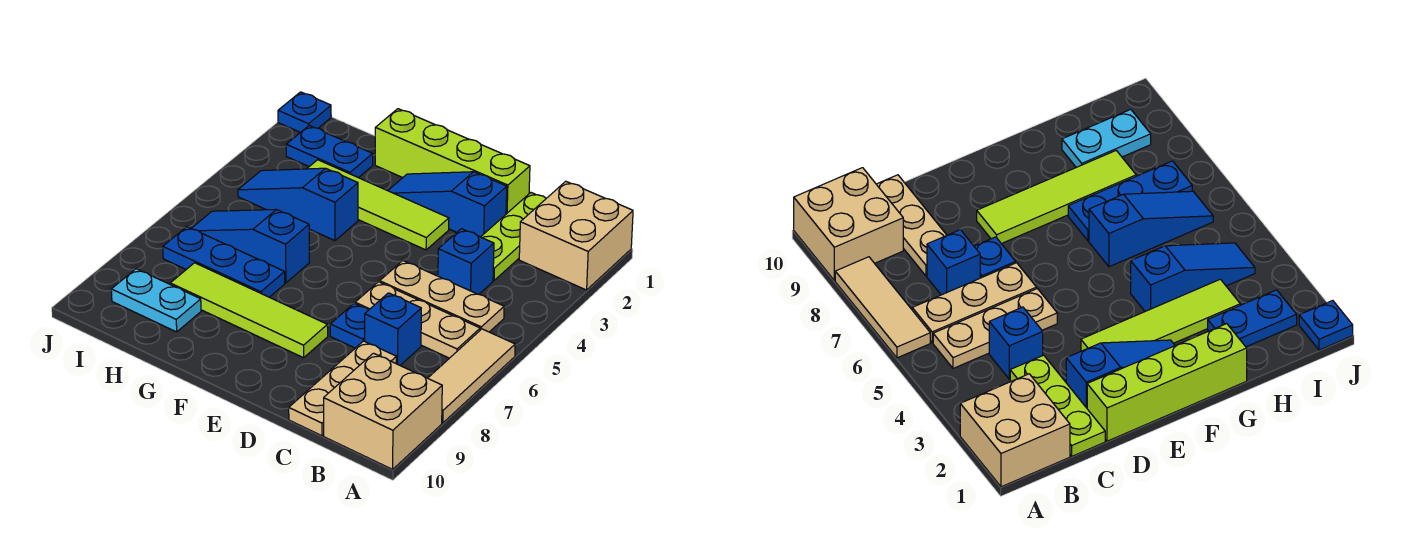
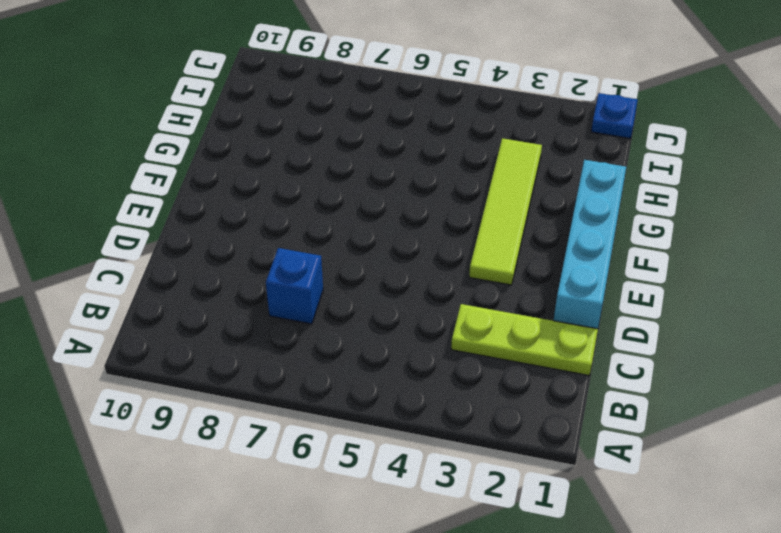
cyan brick D1:G1 level 1 -> lime brick D1:G1 level 1
none -> tan brick A1:B2 level 1
none -> tan tile A6:A8 level 1
none -> tan brick A9:B10 level 1

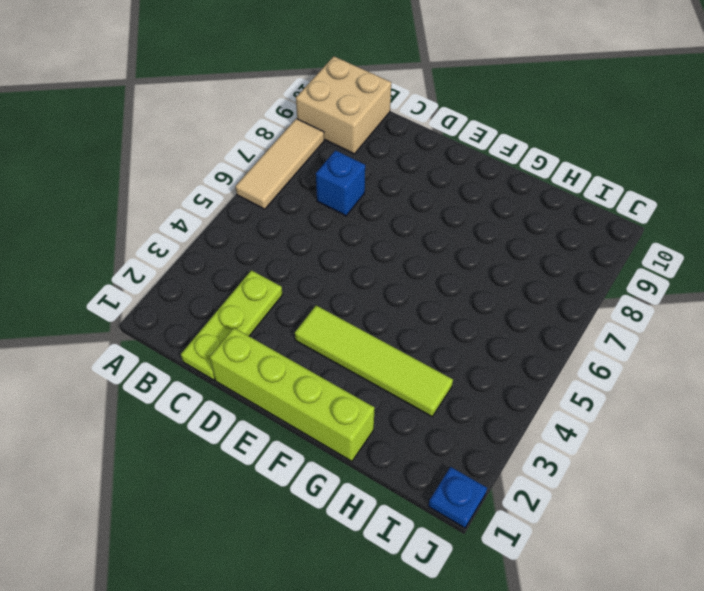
none -> tan brick A1:B2 level 1
none -> tan plate B5:D5 level 1
none -> tan plate B6:D6 level 1

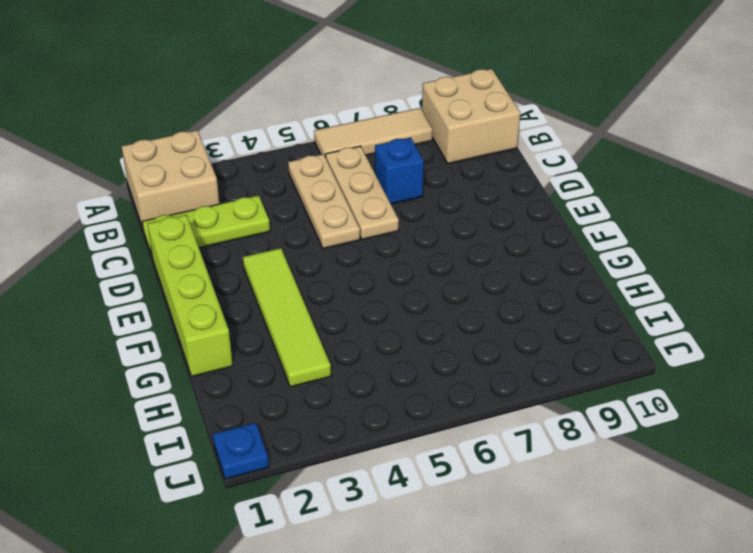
none -> blue brick C4 level 1
none -> tan plate C8:C10 level 1
none -> blue slope D2:F2 level 1 top D

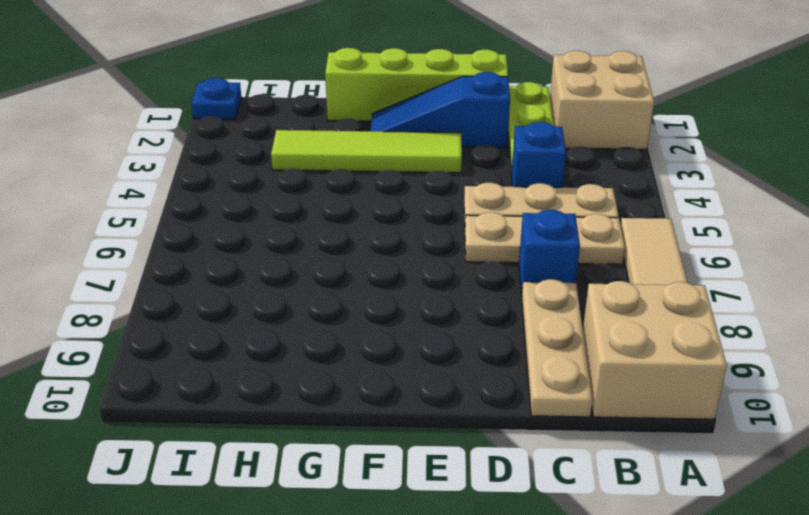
none -> blue plate D7 level 1
none -> lime tile E8:H8 level 1
none -> blue slope G4:I4 level 1 top G

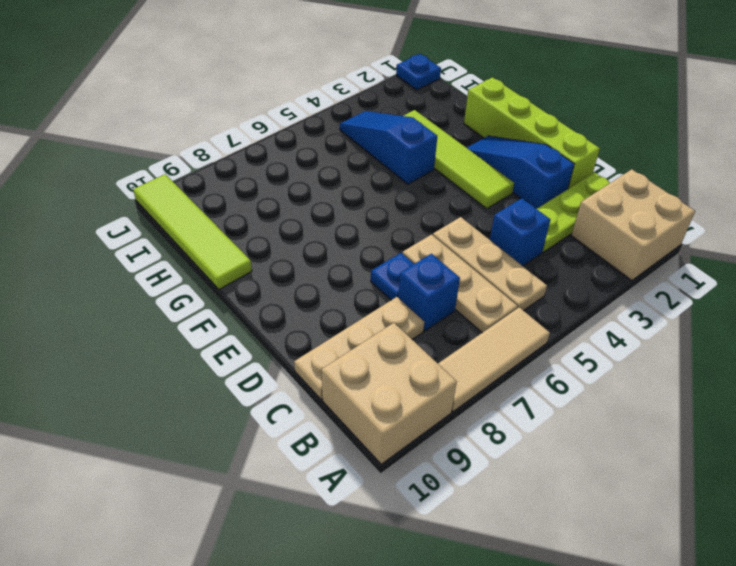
lime tile G10:J10 level 1 -> lime tile E8:H8 level 1
none -> blue slope G6:I6 level 1 top G
none -> blue plate G7:I7 level 1
none -> blue plate H2:I2 level 1

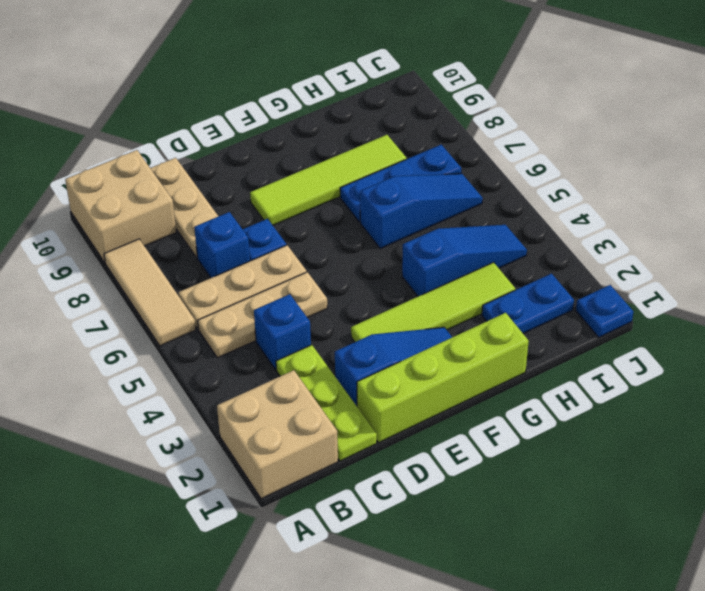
none -> cyan plate H9:I9 level 1

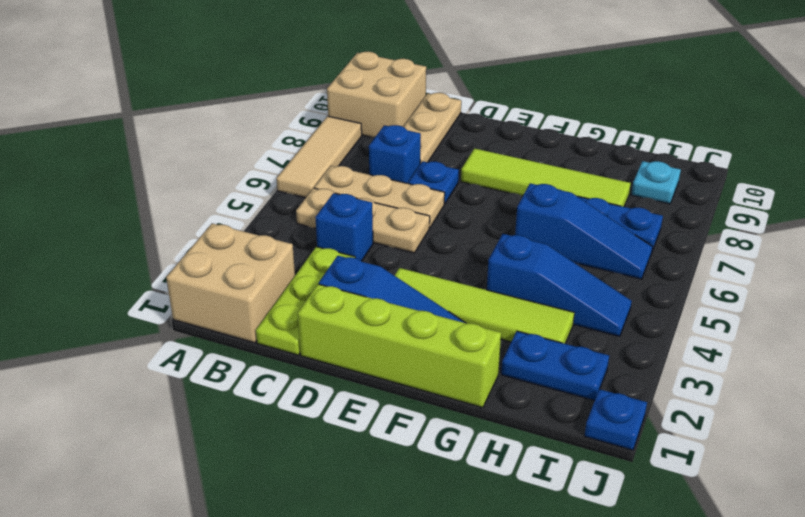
cyan plate I9 level 1 -> cyan plate H9:I9 level 1

